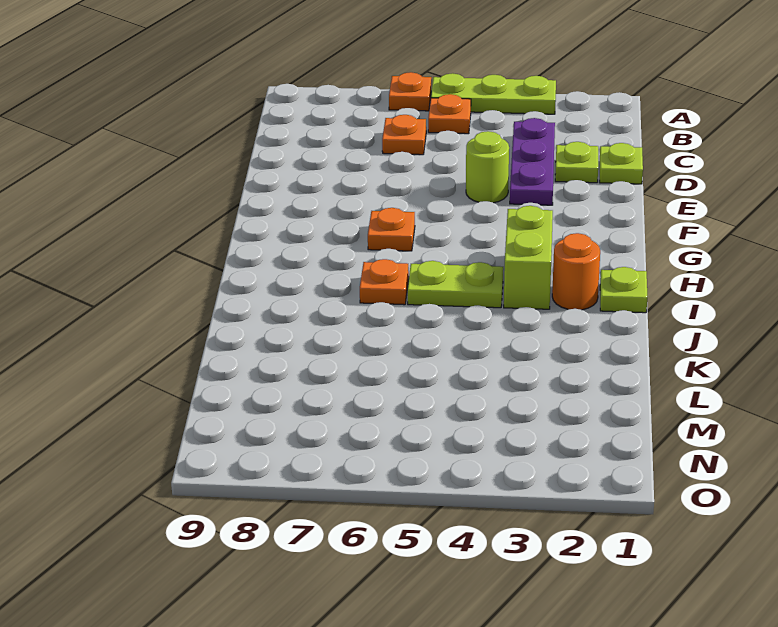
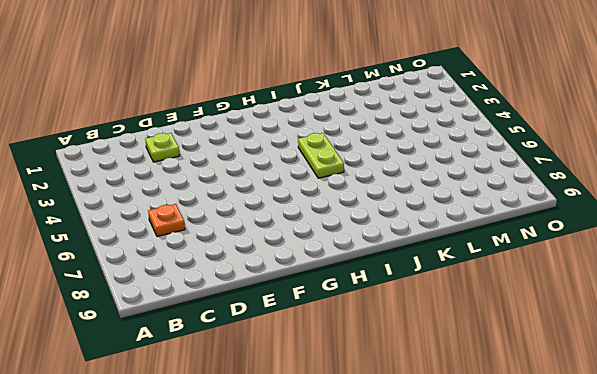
none -> lime plate A3:A5 level 1
none -> orange plate A6 level 1
none -> orange plate B5 level 1

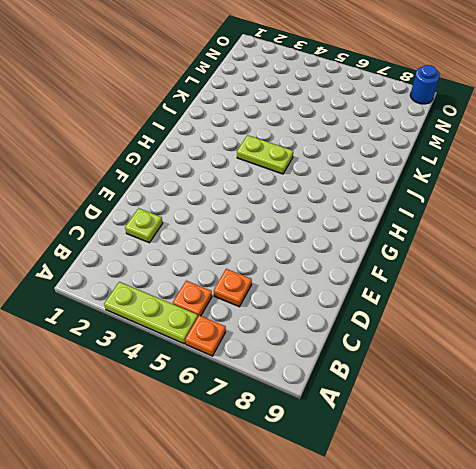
blue round brick O9 level 1 -> none
none -> purple plate C3:E3 level 1
none -> lime plate D1 level 1
none -> lime round brick E4 level 1

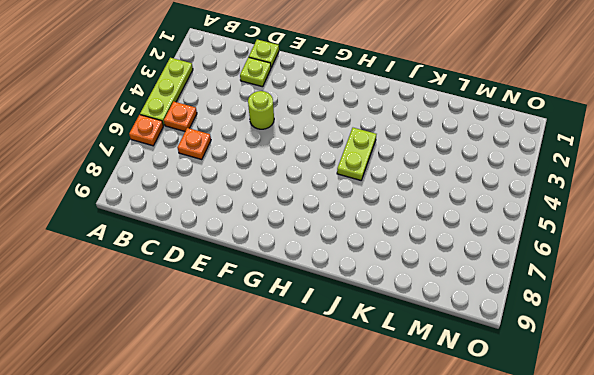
none -> purple plate C3:E3 level 1
none -> orange plate G6 level 1
none -> lime brick H3:I3 level 1

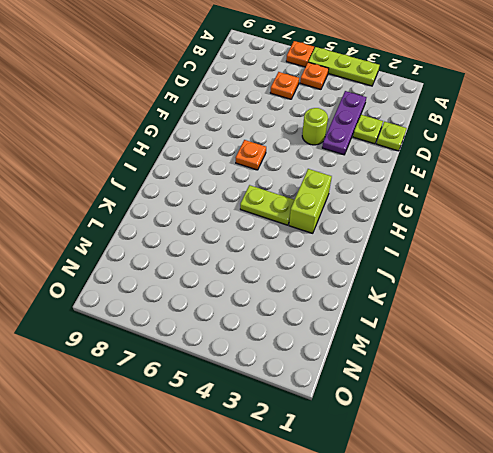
none -> lime plate I1 level 1
none -> orange round brick I2 level 1
none -> orange plate I6 level 1

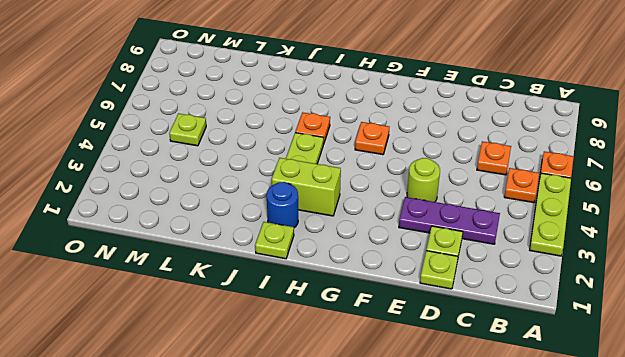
blue round brick I2 level 1 -> orange round brick I2 level 1
lime plate M5 level 1 -> none

